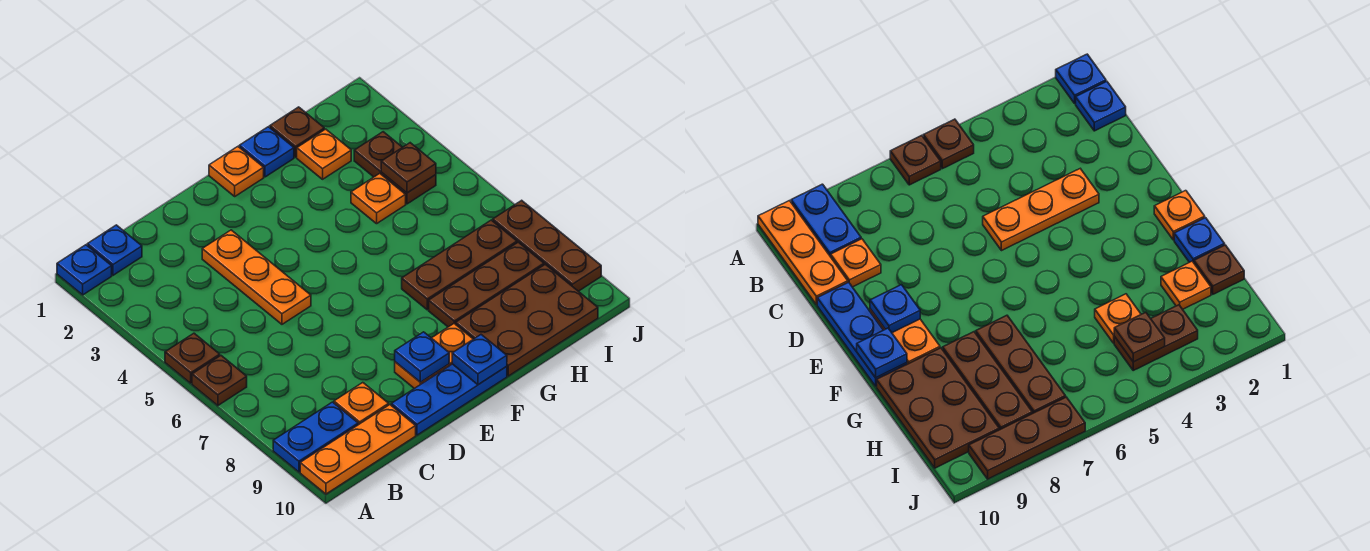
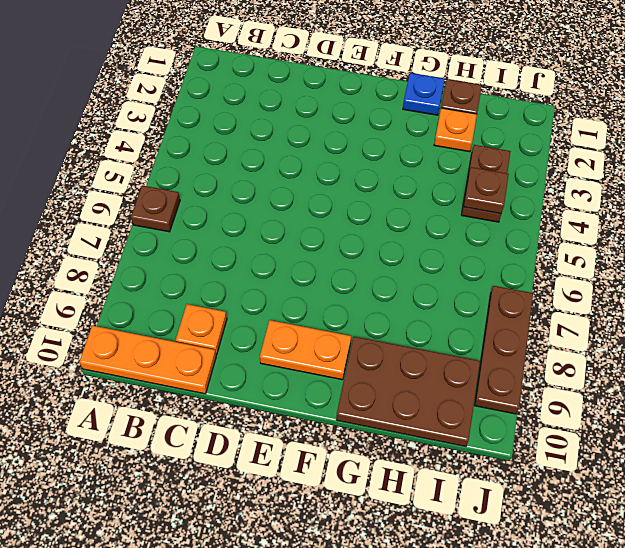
none -> blue plate A1 level 1
none -> brown plate A5 level 1
none -> blue plate A9:B9 level 1

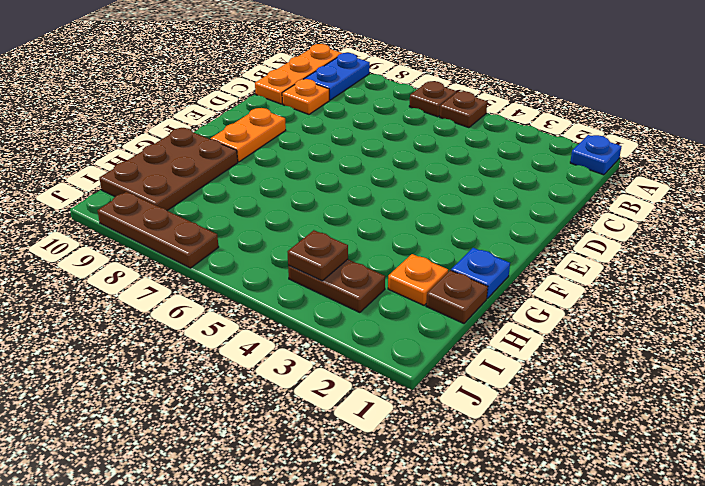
none -> blue plate B1 level 1
none -> orange plate D3:D5 level 1
none -> blue plate D10:F10 level 1

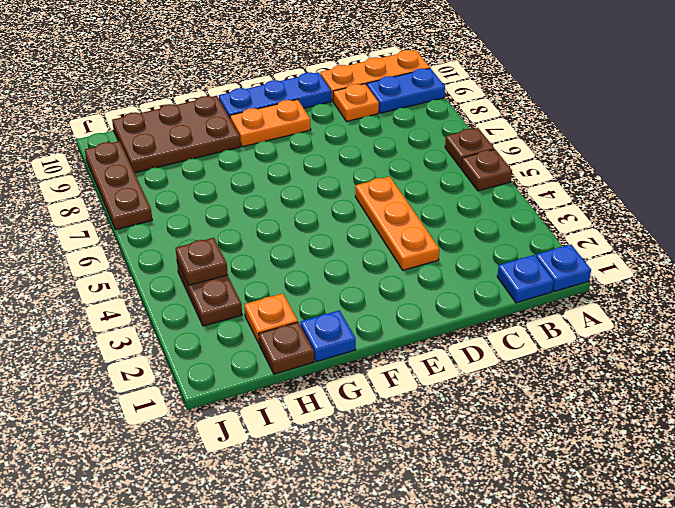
none -> orange plate F1 level 1
none -> brown plate G7:I7 level 1
none -> brown plate G8:I8 level 1

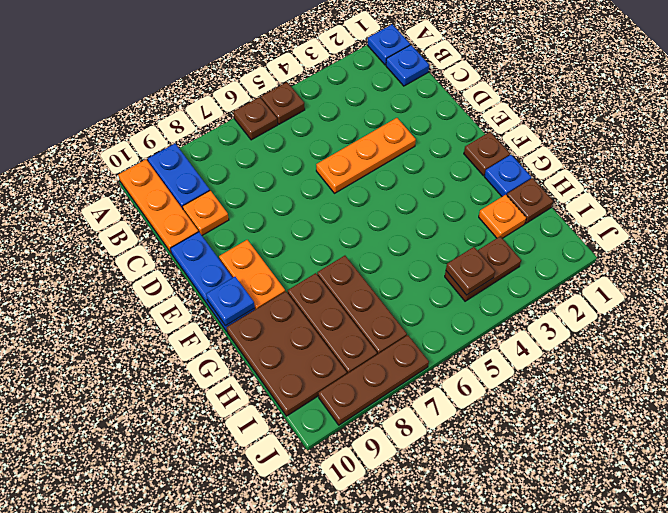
brown plate F1 level 1 -> orange plate F1 level 1
none -> orange plate H4 level 1
none -> blue plate E9 level 2

